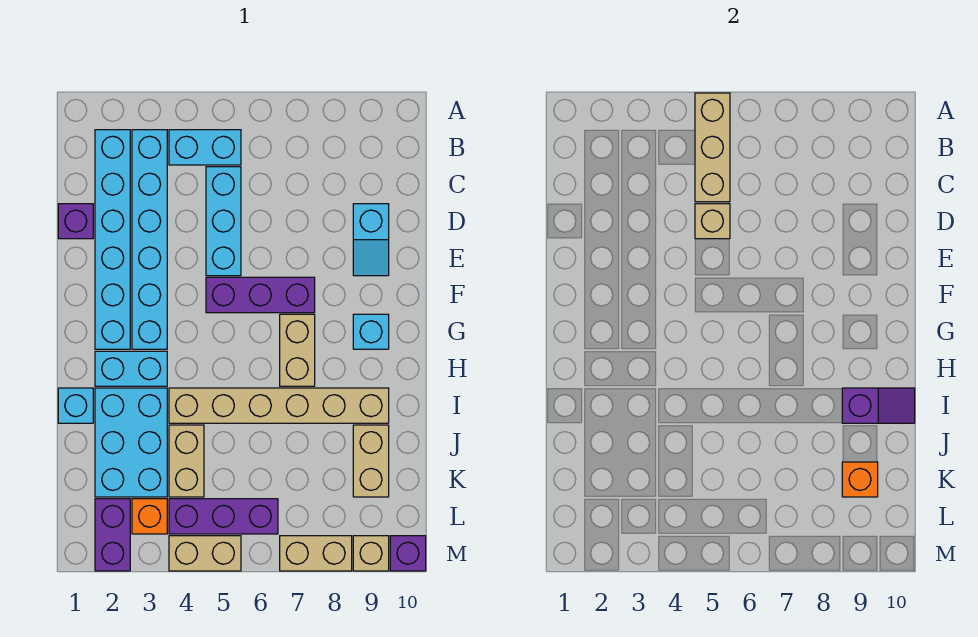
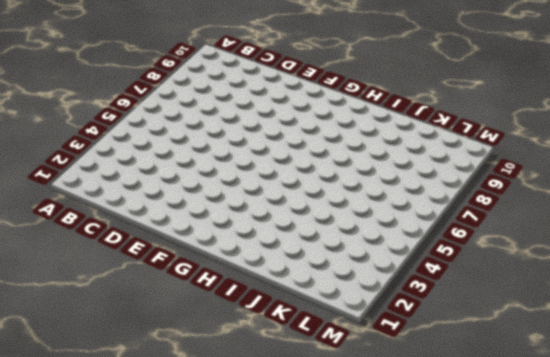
none -> cyan brick B2:G2 level 1
none -> cyan brick B3:G3 level 1
none -> cyan brick B4:B5 level 1

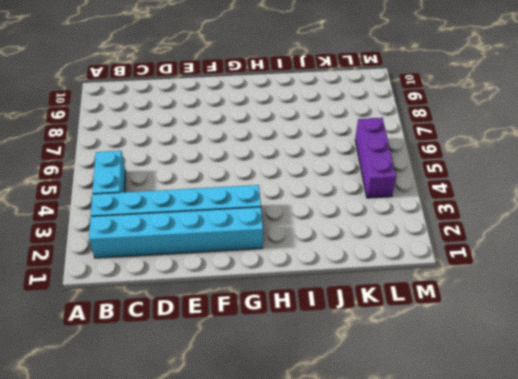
none -> cyan brick C5:E5 level 1
none -> purple brick D1 level 1
none -> cyan slope D9:E9 level 1 top D

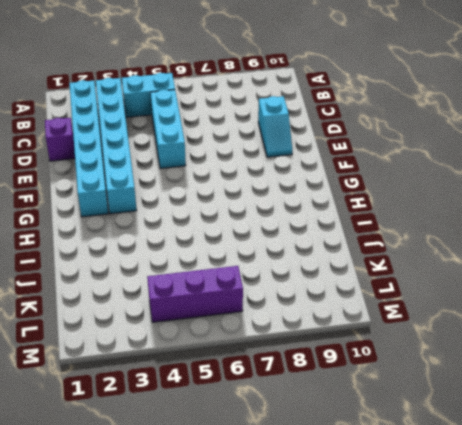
none -> purple brick F5:F7 level 1
none -> tan brick G7:H7 level 1
none -> cyan brick G9 level 1

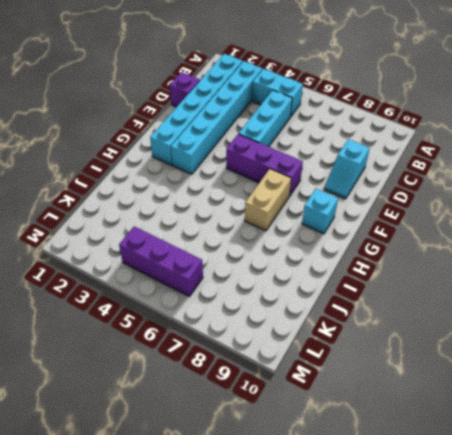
none -> cyan brick H2:H3 level 1
none -> cyan brick I1 level 1
none -> cyan brick I2:K3 level 1

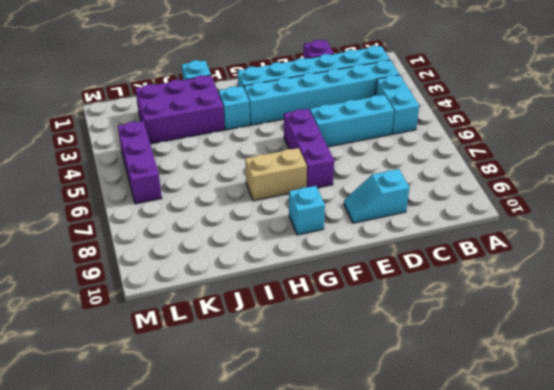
cyan brick H3 level 1 -> cyan brick H2:H3 level 1
purple brick I2:K3 level 1 -> cyan brick I2:K3 level 1
none -> tan brick I4:I9 level 1
none -> tan brick J4:K4 level 1
none -> tan brick J9:K9 level 1

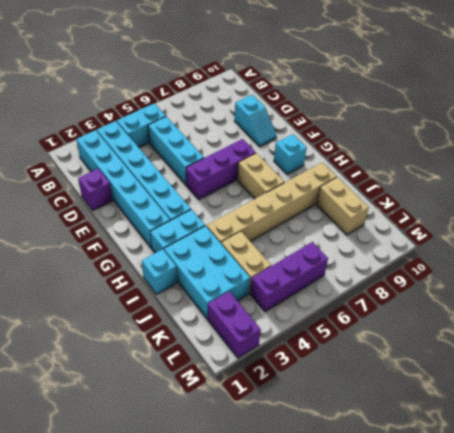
none -> orange brick L3 level 1
none -> tan brick M4:M5 level 1
none -> tan brick M7:M8 level 1

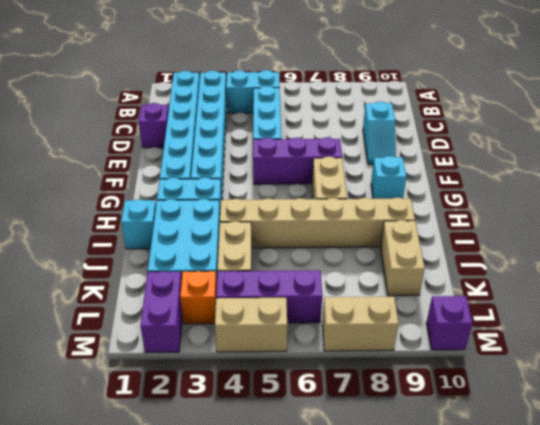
none -> tan brick M9 level 1
none -> tan brick A5:C5 level 2
none -> tan brick D5 level 2

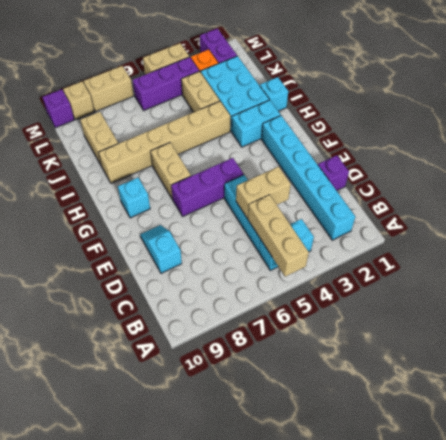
tan brick D4:D5 level 2 -> tan brick D5 level 2
none -> cyan brick B3:G3 level 1
none -> purple slope I9:I10 level 2 top 9
none -> orange brick K9 level 2

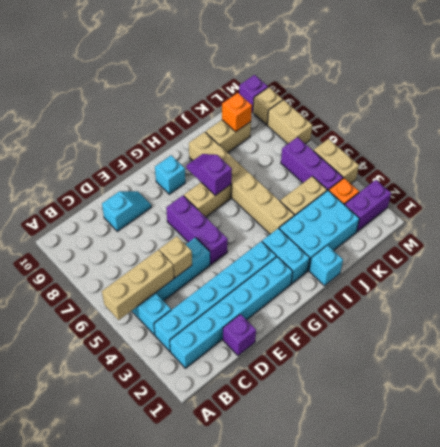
purple slope H7:H8 level 2 top 7 -> purple slope I9:I10 level 2 top 9

